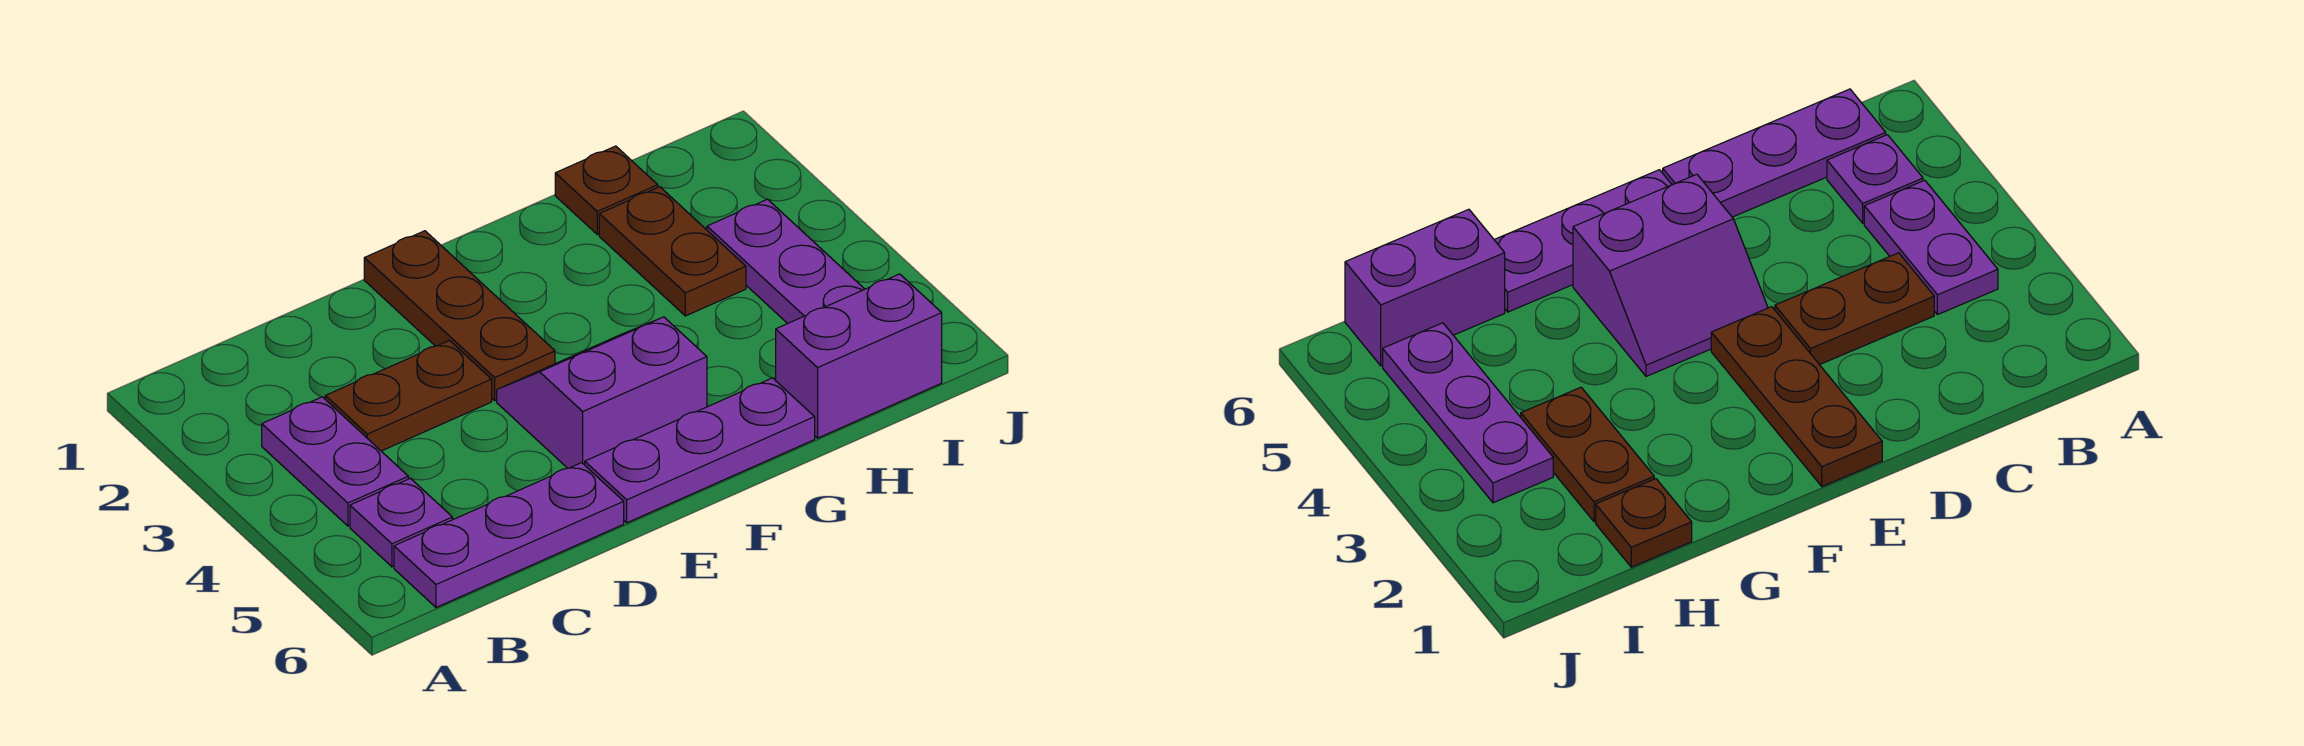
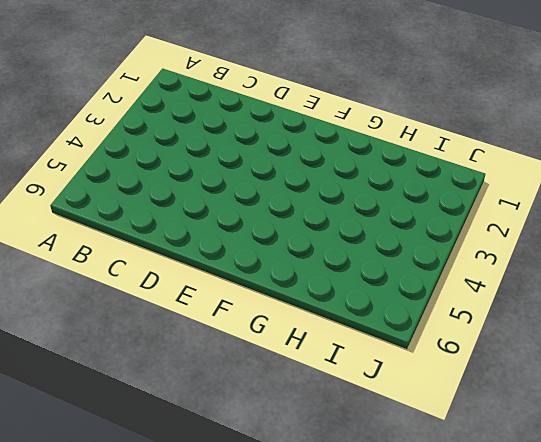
none -> purple plate B3:B4 level 1
none -> purple plate B5 level 1

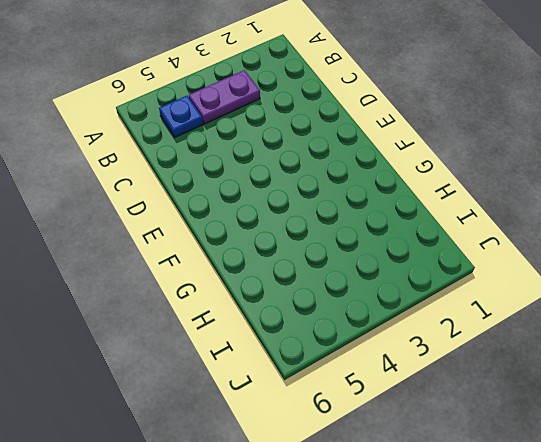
blue plate B5 level 1 -> purple plate B5 level 1
none -> purple plate B6:D6 level 1
none -> brown plate C3:D3 level 1

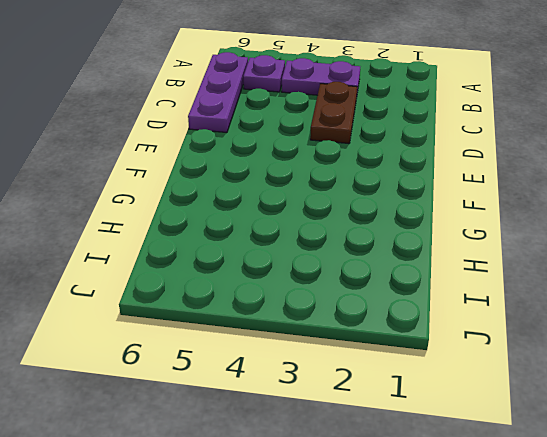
none -> brown plate E1:E3 level 1
none -> purple slope E4:F5 level 1 top 5

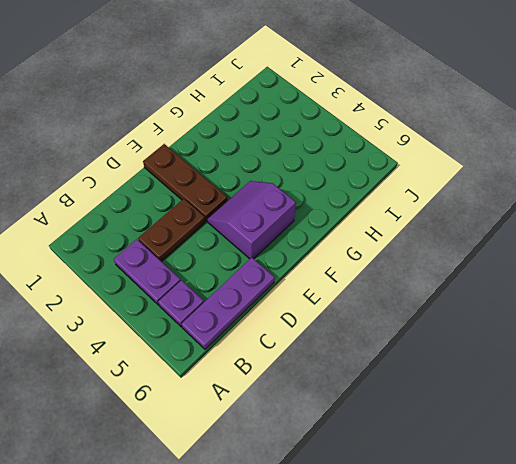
none -> purple plate E6:G6 level 1
none -> brown plate H1 level 1

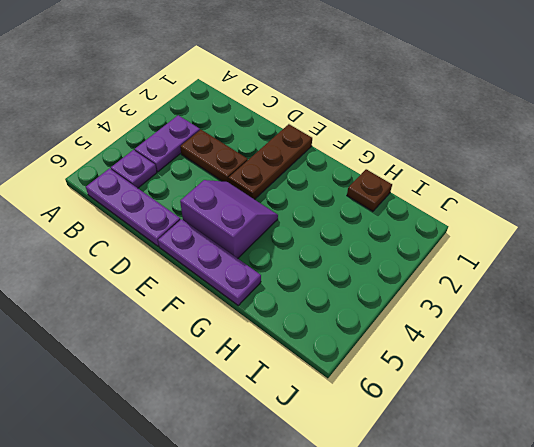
none -> brown plate H2:H3 level 1
none -> purple brick H6:I6 level 1

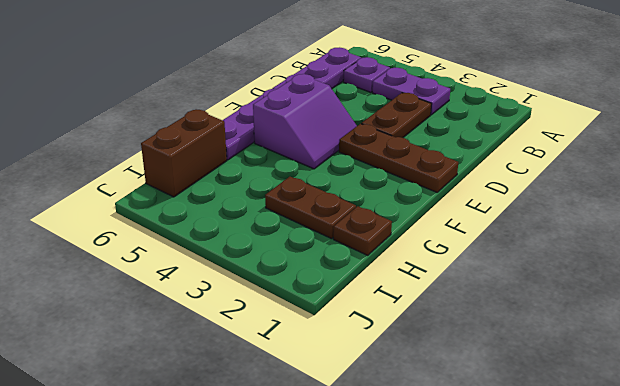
brown brick H6:I6 level 1 -> purple brick H6:I6 level 1
none -> purple plate I3:I5 level 1

